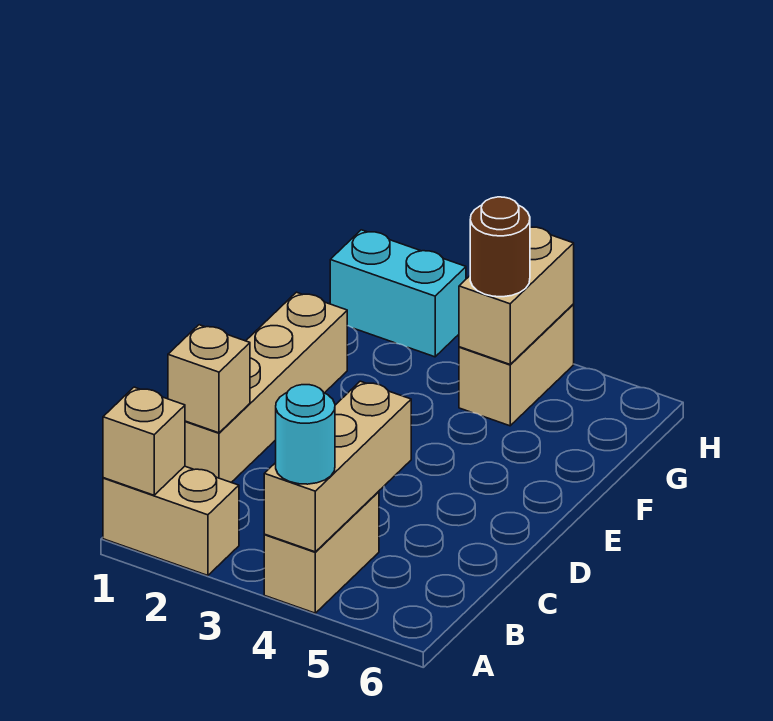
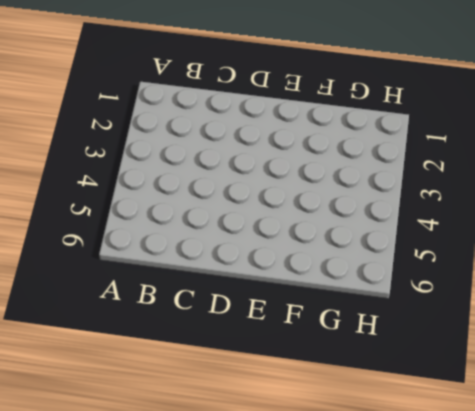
none -> tan brick A1:A2 level 1
none -> tan brick A4:B4 level 1

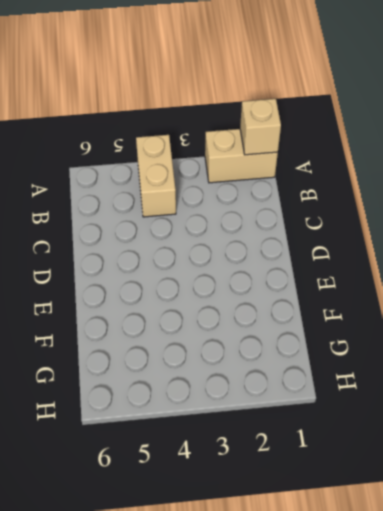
none -> tan brick C1:F1 level 1
none -> tan brick G4:H4 level 1

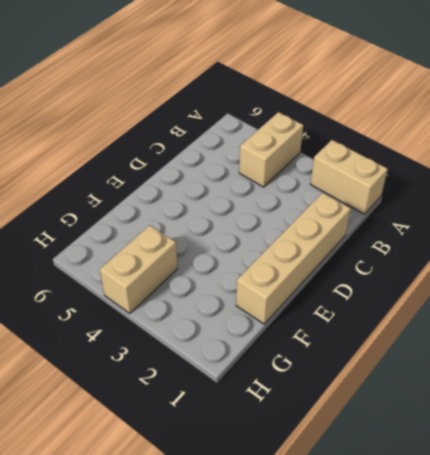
none -> cyan brick H1:H2 level 1
none -> tan brick A1 level 2

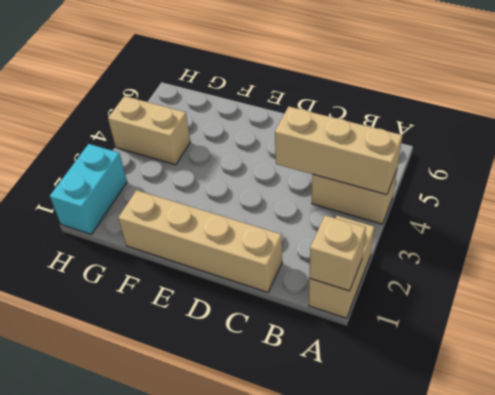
none -> tan brick C1 level 2
none -> tan brick G4:H4 level 2

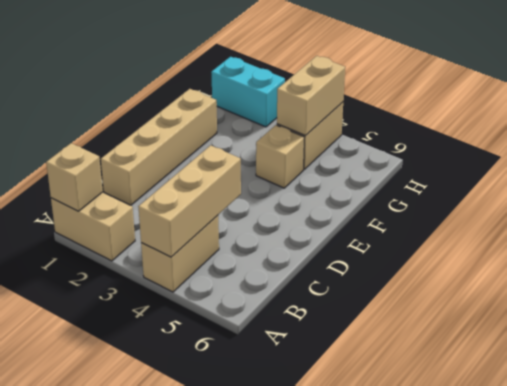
tan brick F4 level 1 -> tan brick C1 level 2
none -> cyan round brick A4 level 3
none -> brown round brick G4 level 3

